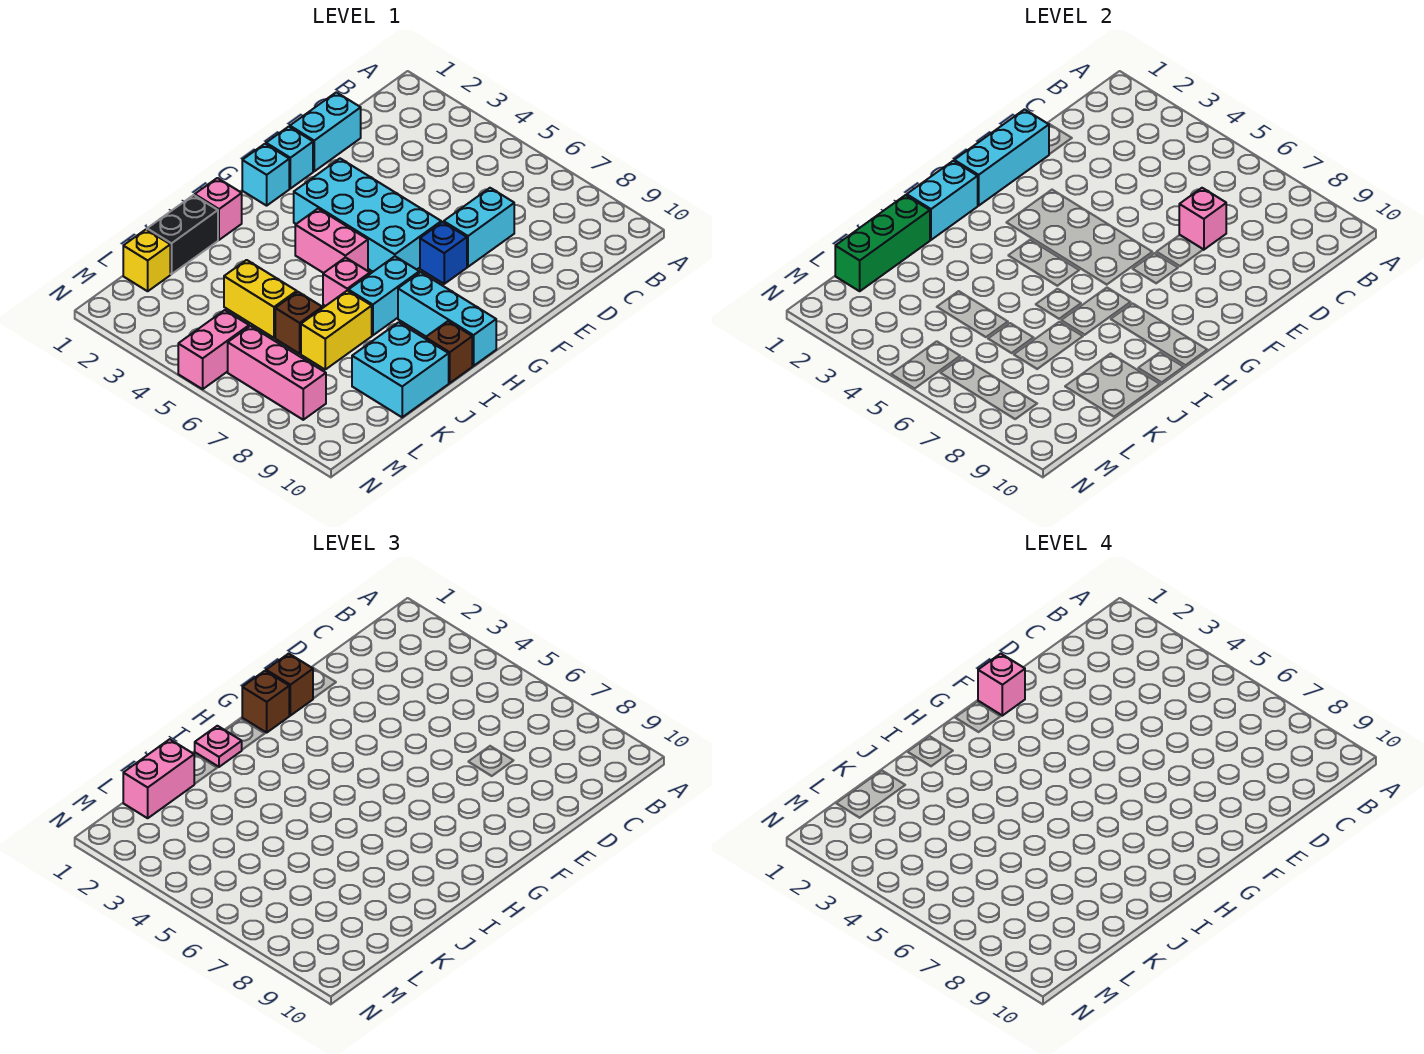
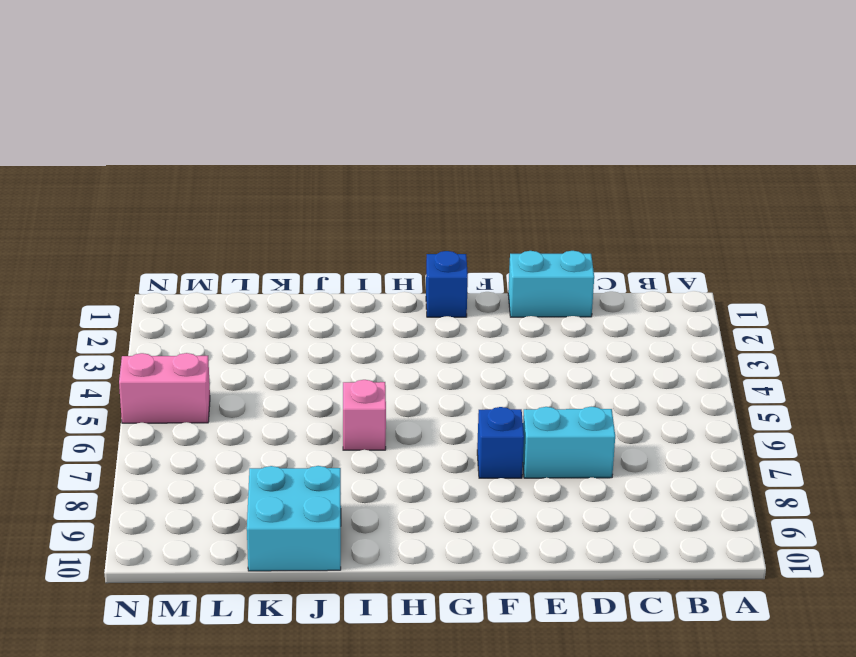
blue brick G1 level 1 -> cyan brick G1 level 1
none -> cyan brick F1 level 1
none -> cyan brick F3:G6 level 1
none -> pink brick H4:H5 level 1

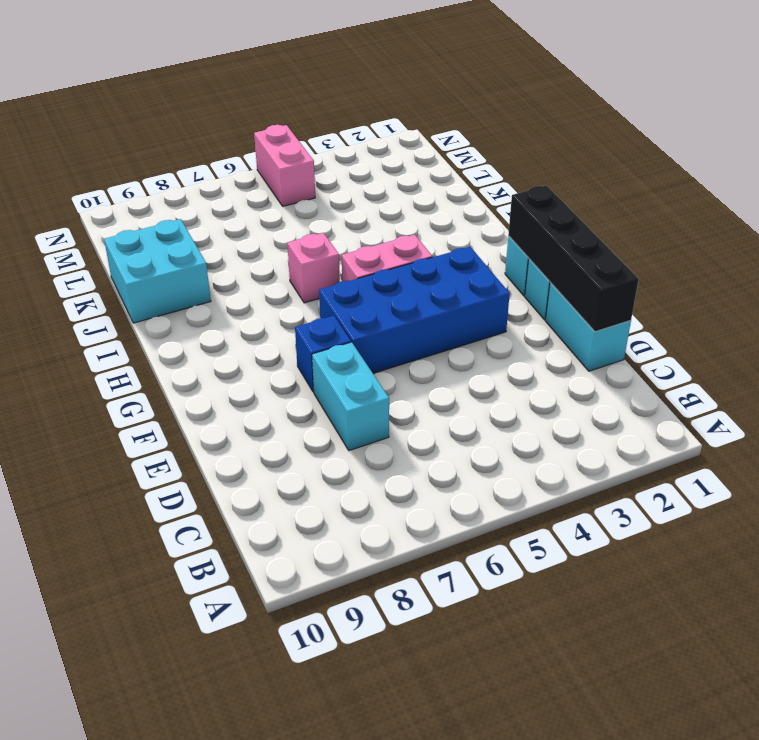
black brick D1:G1 level 2 -> cyan brick E1:G1 level 2
blue brick F3:G6 level 1 -> cyan brick F3:G6 level 1
none -> cyan brick H7:I7 level 1
none -> cyan brick H8:H10 level 1
none -> pink brick I1 level 1

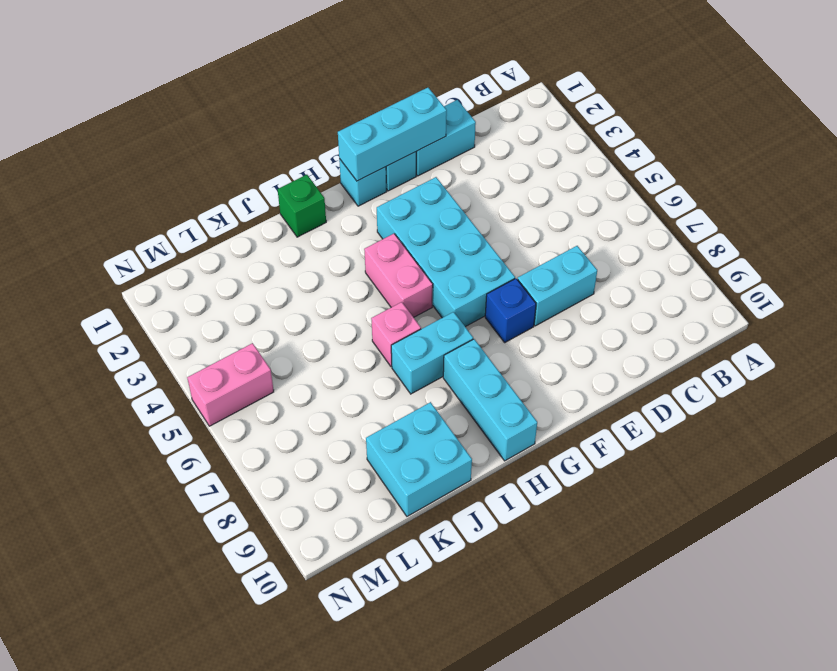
green brick I1 level 1 -> pink brick I1 level 1
none -> brown brick I10 level 1
none -> black brick J1:K1 level 1
none -> yellow brick J7:K7 level 1

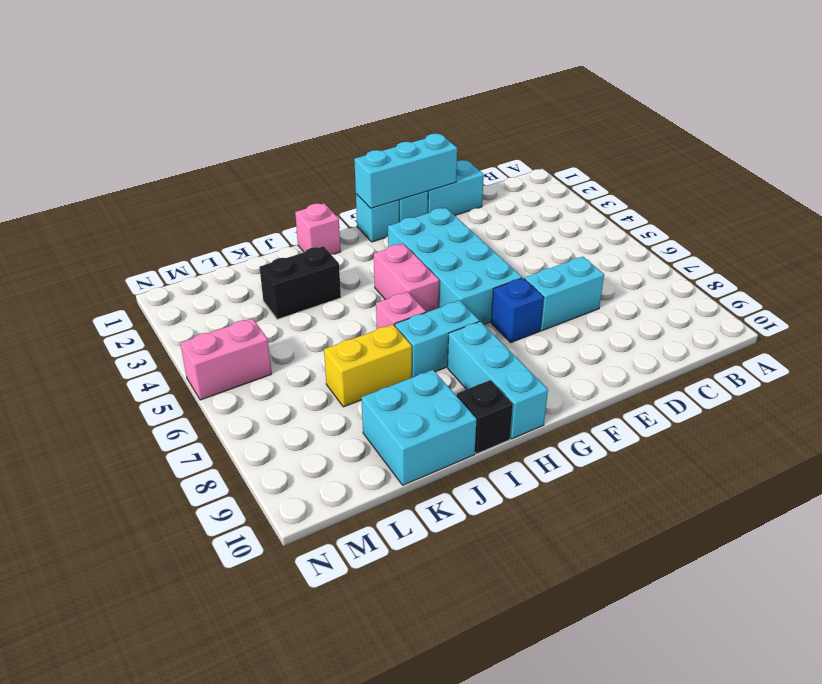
black brick I10 level 1 -> brown brick I10 level 1
black brick J3:K3 level 1 -> black brick J1:K1 level 1
none -> yellow brick K4:K5 level 1
none -> brown brick K6 level 1
none -> yellow brick L1 level 1

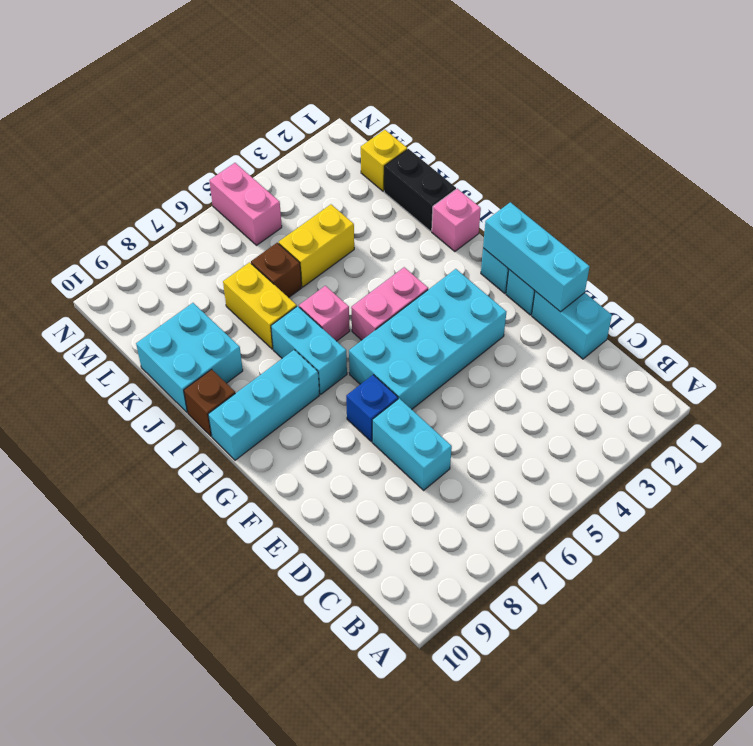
none -> pink brick M6:M8 level 1
none -> pink brick D7 level 2
none -> cyan brick H1:I1 level 2

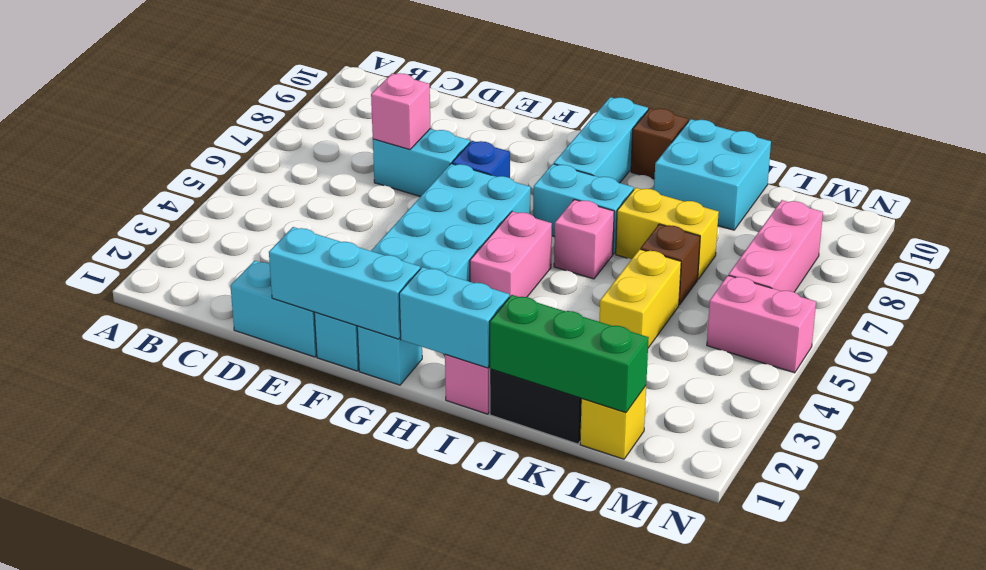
none -> brown brick F1 level 3
none -> brown brick G1 level 3
none -> pink plate I1 level 3

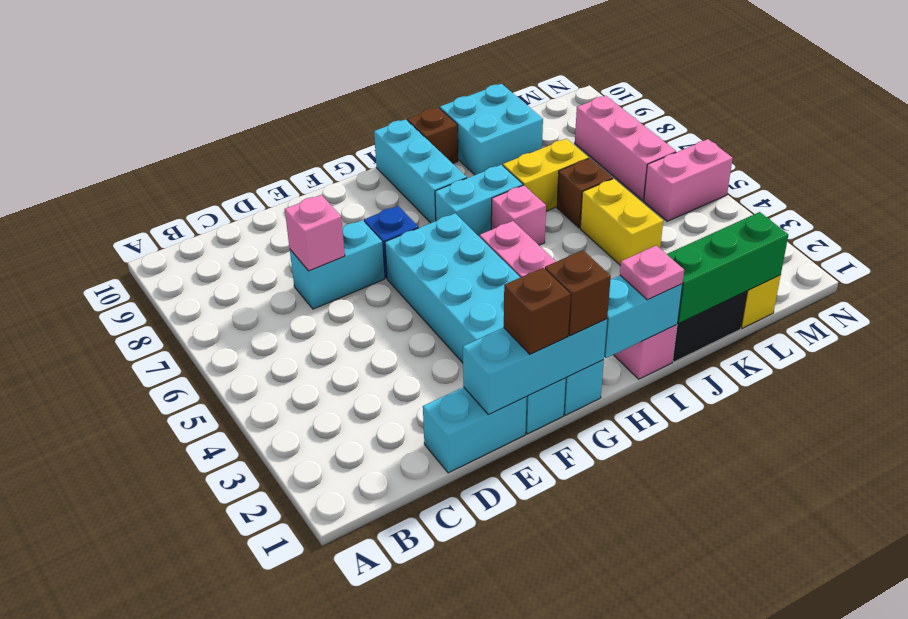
none -> pink brick K1:L1 level 3
none -> pink brick F1 level 4

